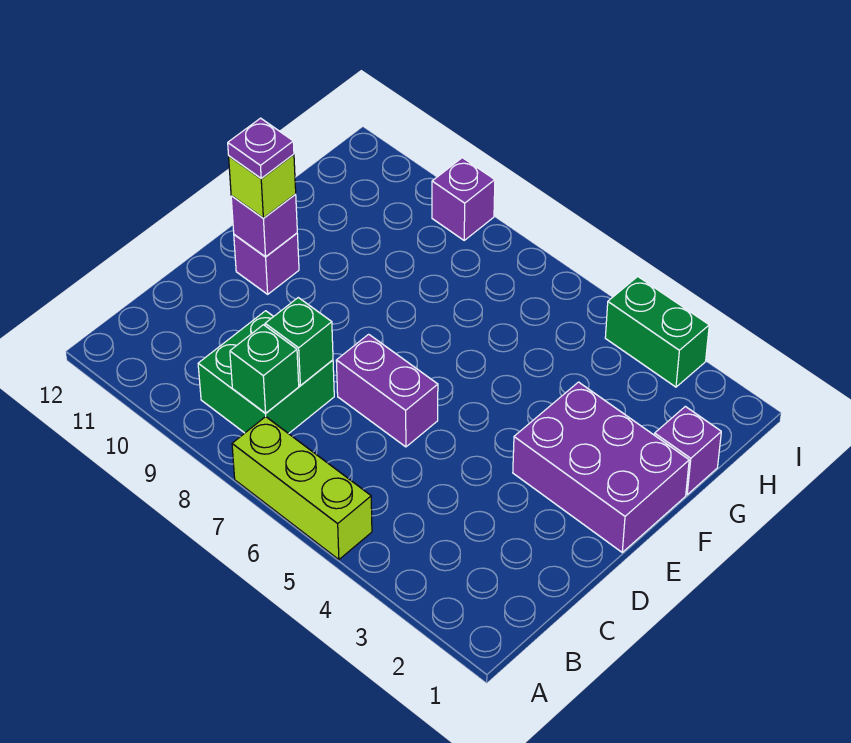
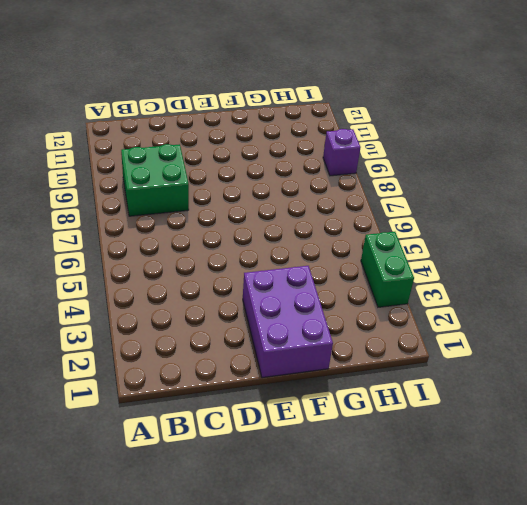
none -> lime brick A5:A7 level 1
none -> purple brick D6:D7 level 1
none -> purple brick E11 level 1

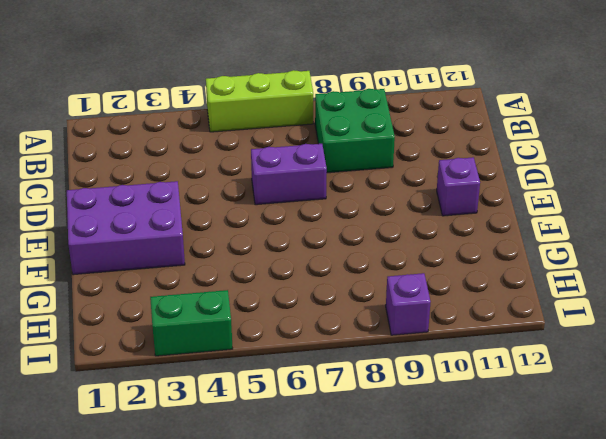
none -> purple brick G1 level 1
none -> green brick B8 level 2
none -> green brick C8 level 2

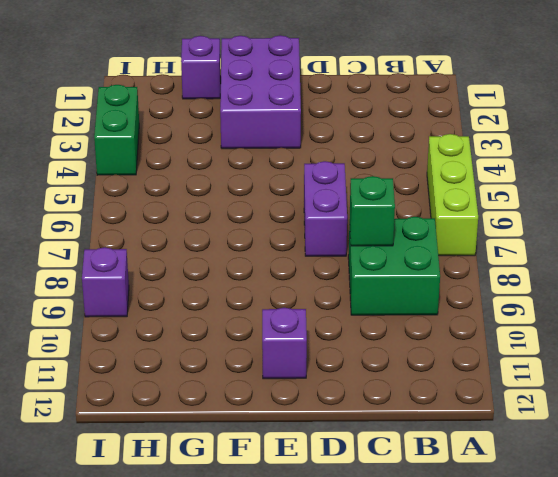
none -> green brick B8 level 2
none -> purple brick E11 level 2
none -> lime brick E11 level 3

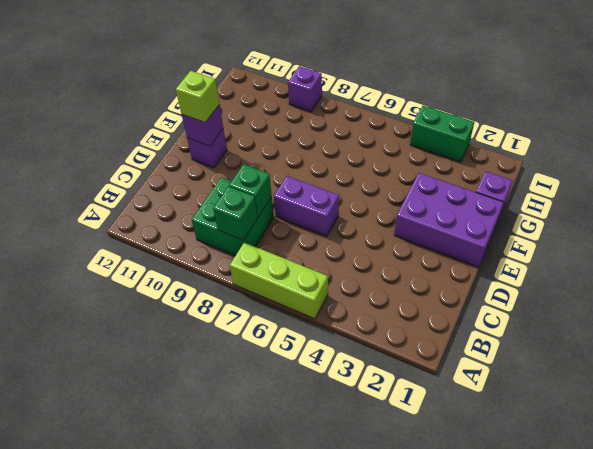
none -> purple plate E11 level 4

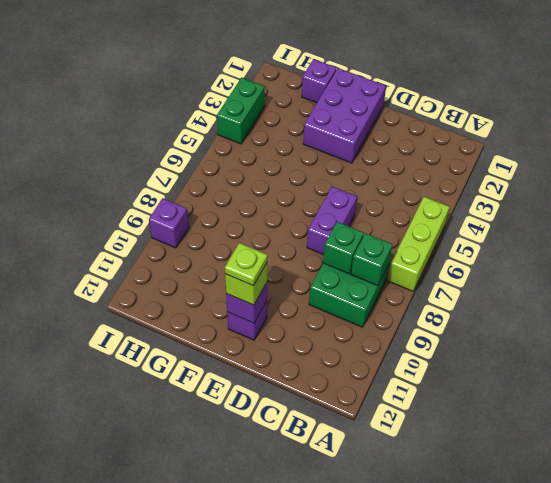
lime plate E11 level 4 -> purple plate E11 level 4

